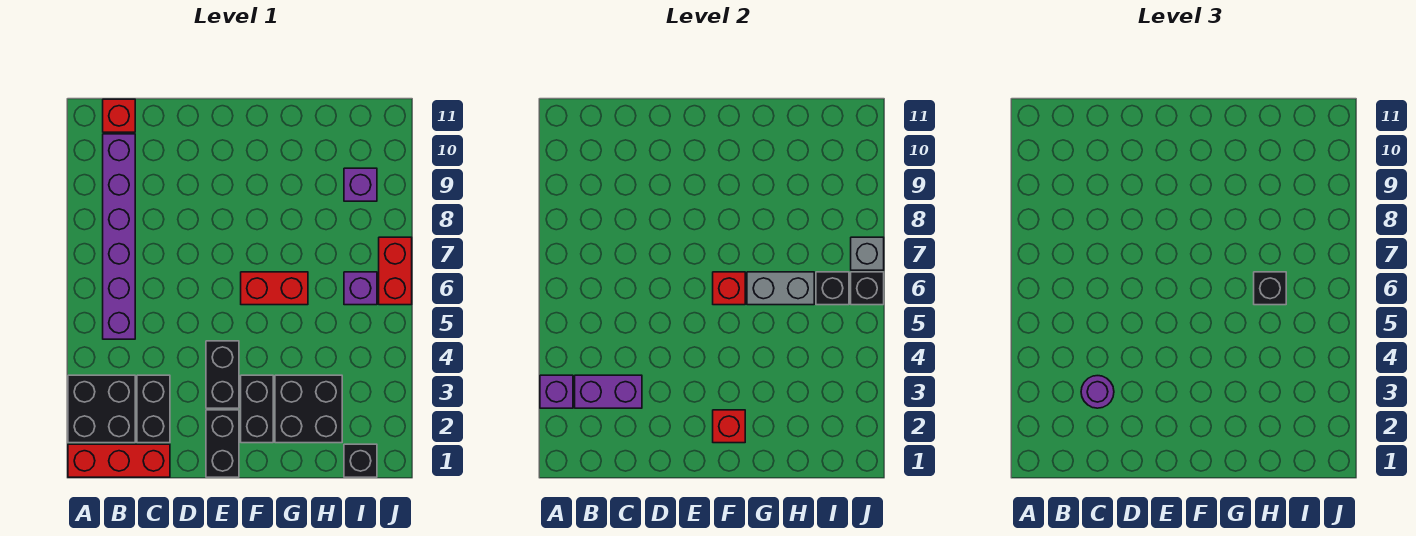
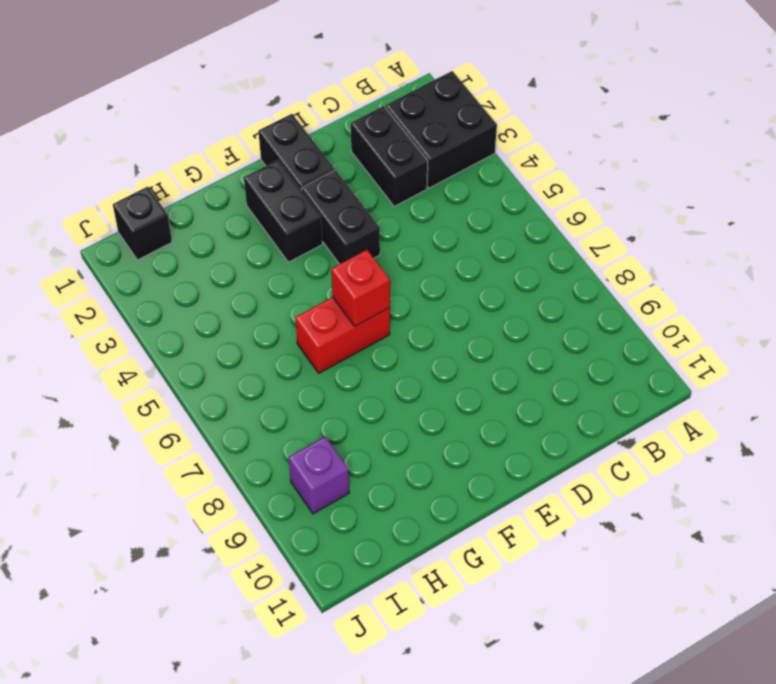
none -> red brick A1:C1 level 1
none -> purple brick B5:B10 level 1
none -> red brick B11 level 1

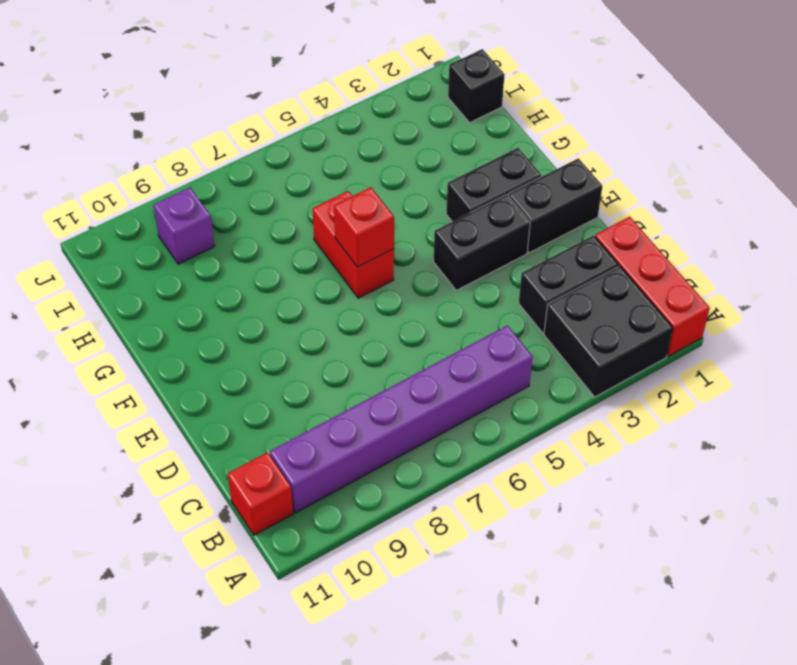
none -> black brick G2:H3 level 1
none -> purple brick I6 level 1
none -> red brick J6:J7 level 1

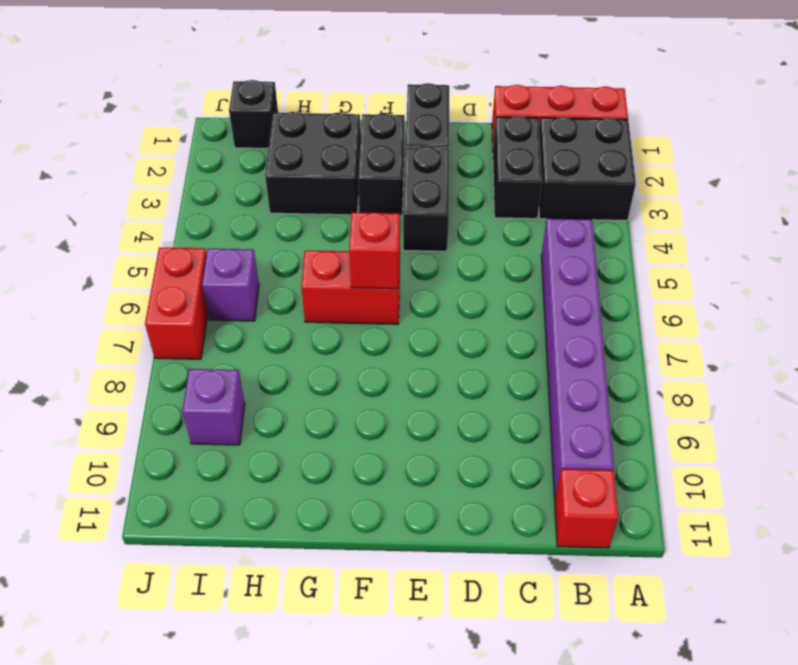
none -> purple brick A3 level 2
none -> purple brick B3:C3 level 2
none -> red brick F2 level 2

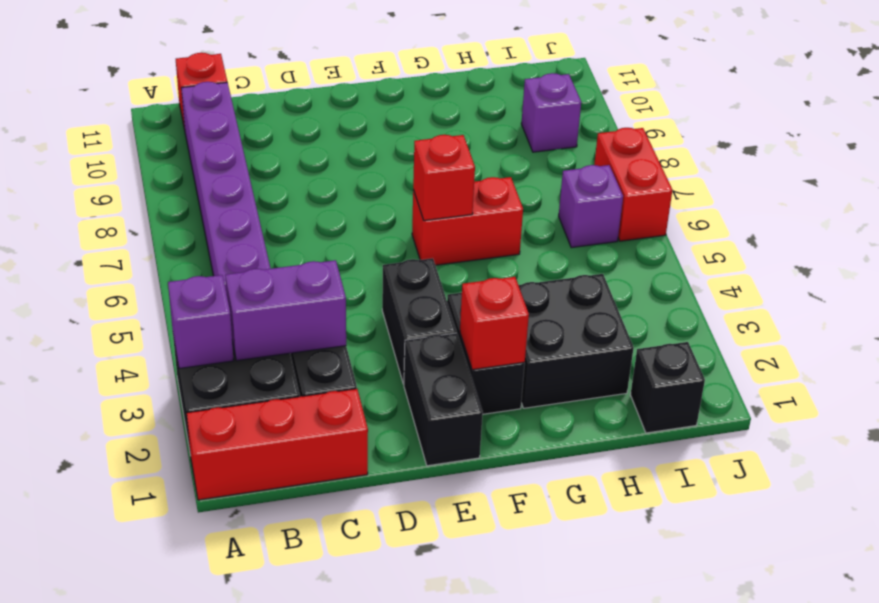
none -> grey brick G6:H6 level 2
none -> black brick I6 level 2
none -> black brick J6 level 2

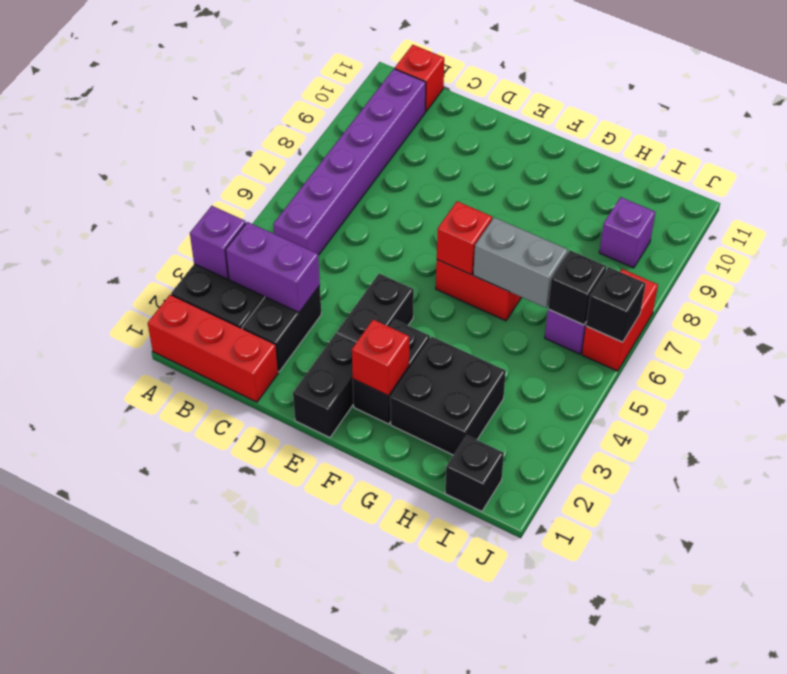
none -> grey brick J7 level 2
none -> purple round brick C3 level 3
none -> black brick H6 level 3

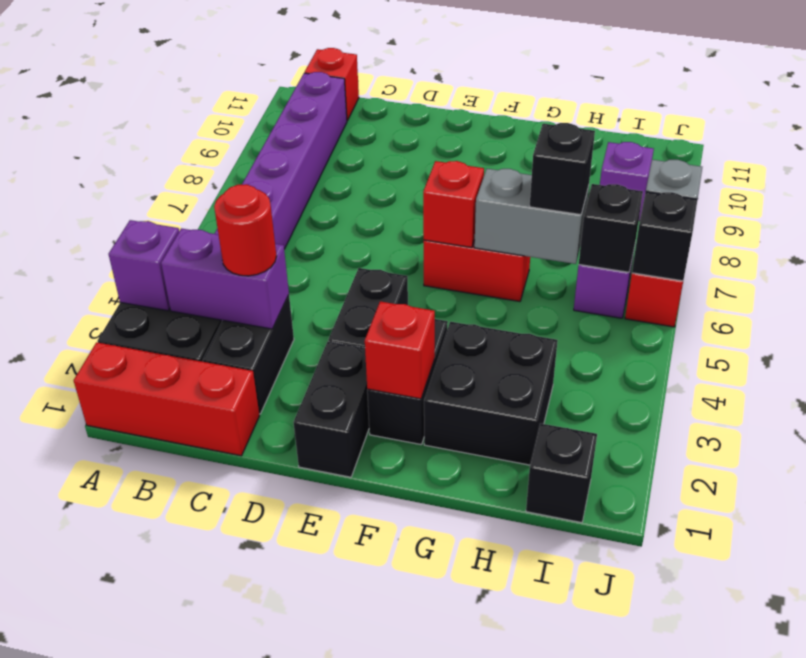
red round brick C3 level 3 -> purple round brick C3 level 3

